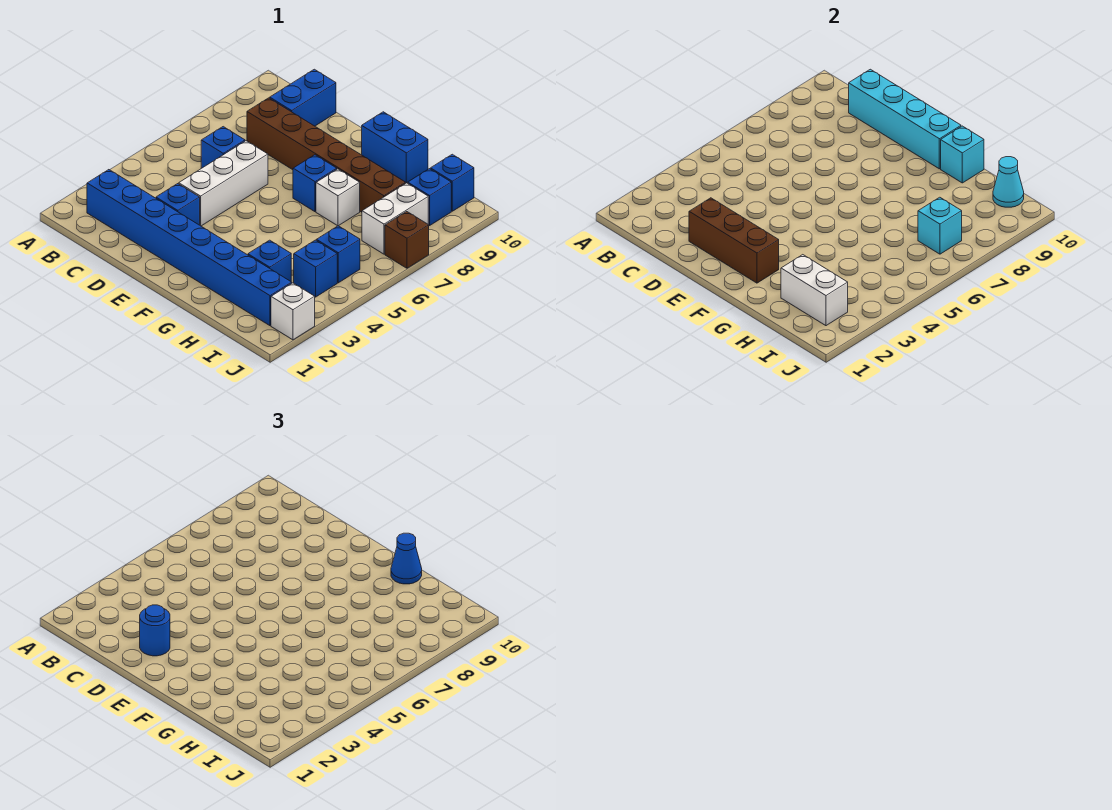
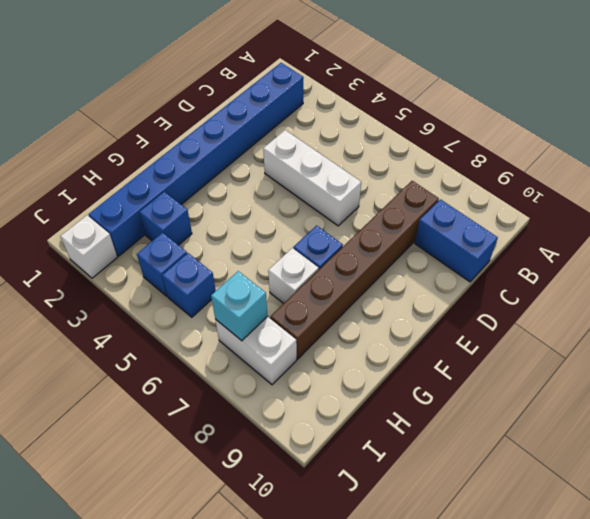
none -> blue brick C6 level 1
none -> blue brick D3 level 1
none -> blue brick F10:G10 level 1

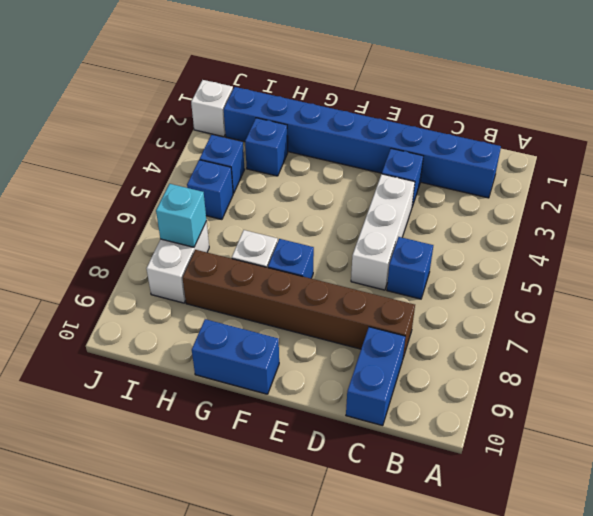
none -> blue brick I9 level 1
none -> blue brick I10 level 1
none -> brown brick J7 level 1

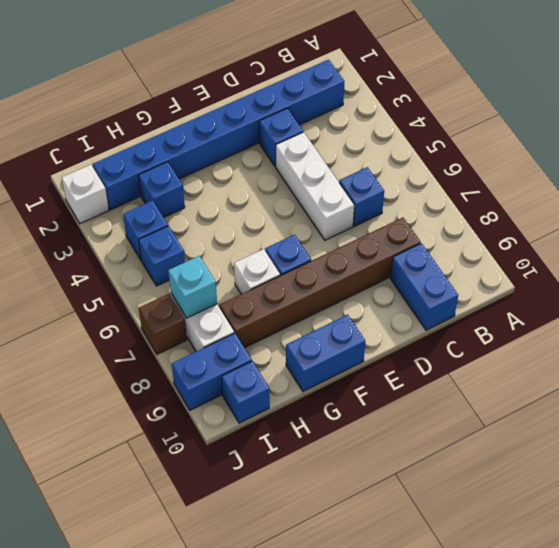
blue brick I9:J9 level 1 -> blue brick I9 level 1
none -> cyan brick C10:F10 level 2
none -> brown brick D2:F2 level 2
none -> cyan brick G10 level 2

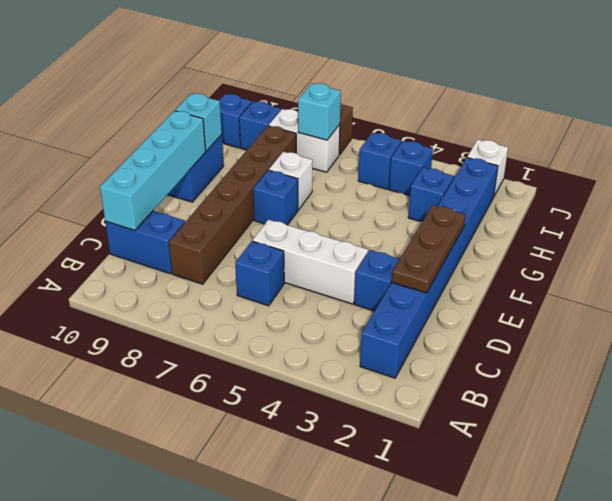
brown plate D2:F2 level 2 -> brown brick D2:F2 level 2
none -> white brick H2:I2 level 2
none -> cyan cone I10 level 2
none -> blue round brick D2 level 3

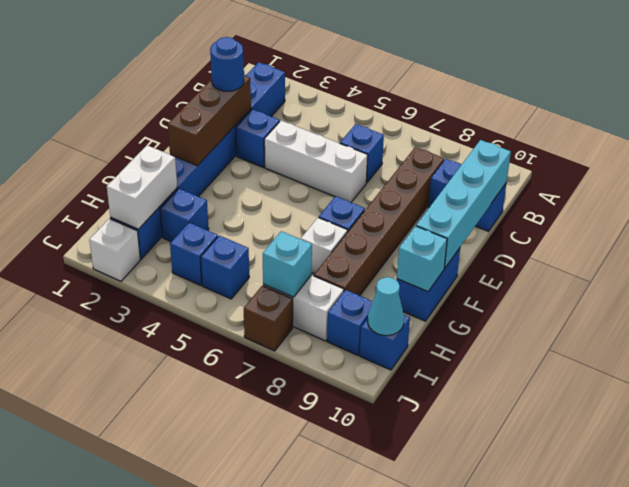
none -> blue cone G10 level 3

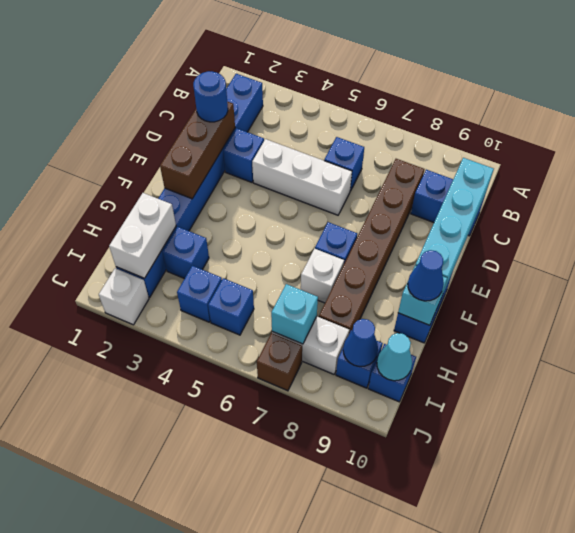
blue cone I9 level 2 -> none

